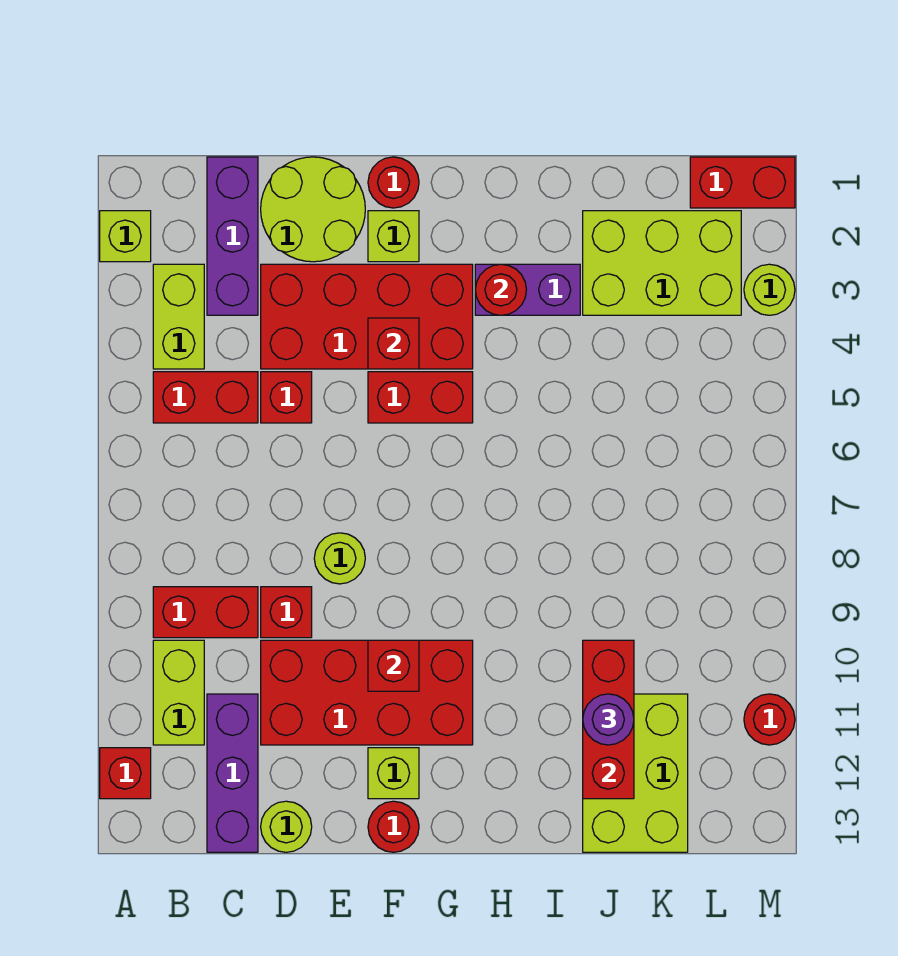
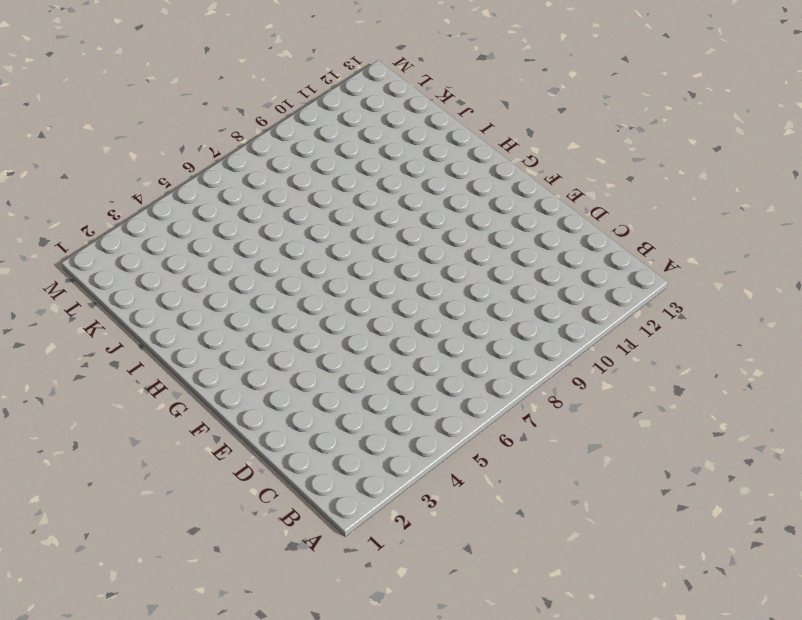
none -> lime brick A2 level 1
none -> red brick A12 level 1
none -> lime brick B3:B4 level 1
none -> red brick B5:C5 level 1

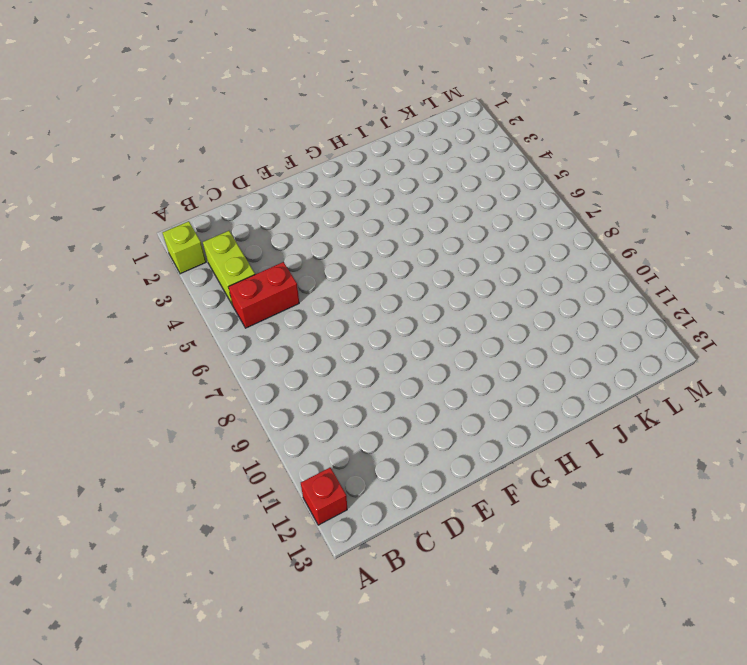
none -> red brick B9:C9 level 1
none -> lime brick B10:B11 level 1
none -> purple brick C1:C3 level 1
none -> purple brick C11:C13 level 1

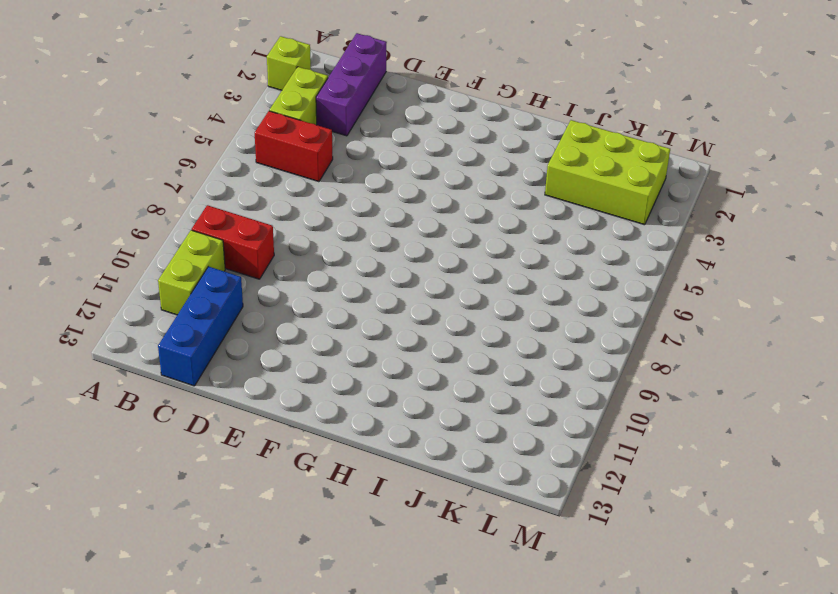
blue brick C11:C13 level 1 -> purple brick C11:C13 level 1
none -> red brick A12 level 1
none -> lime round brick D1:E2 level 1
none -> red brick D3:G4 level 1
none -> red brick D5 level 1

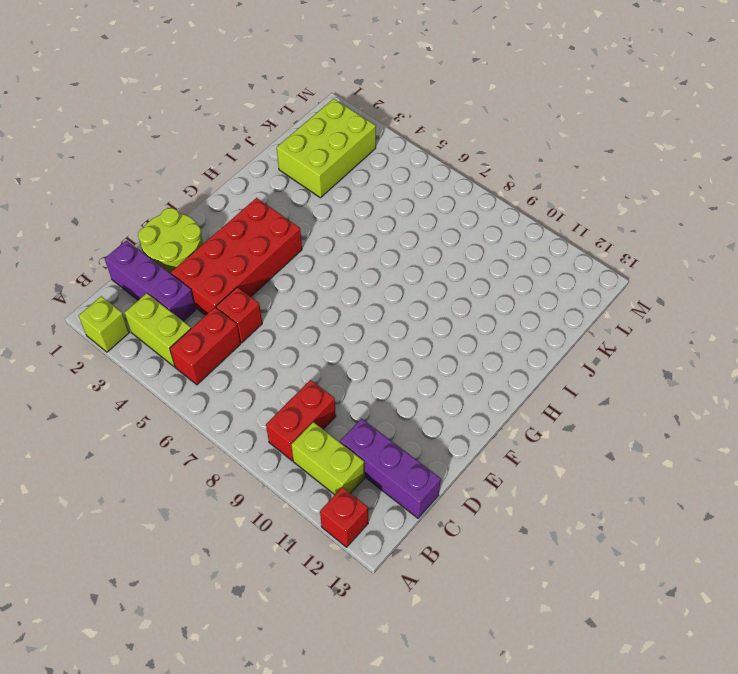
none -> red brick D9 level 1
none -> red brick D10:G11 level 1
none -> lime round brick D13 level 1
none -> lime round brick E8 level 1

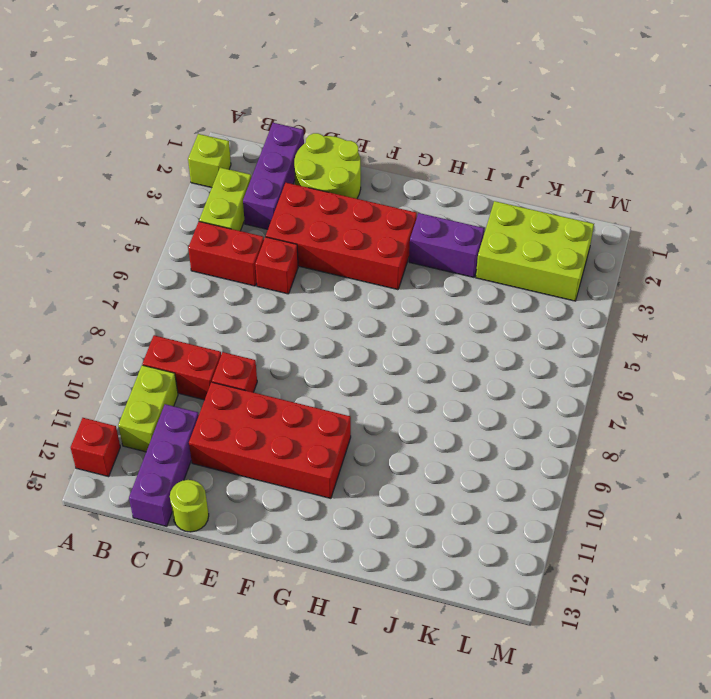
none -> lime round brick E8 level 1
none -> red round brick F1 level 1
none -> lime brick F2 level 1
none -> red brick F5:G5 level 1

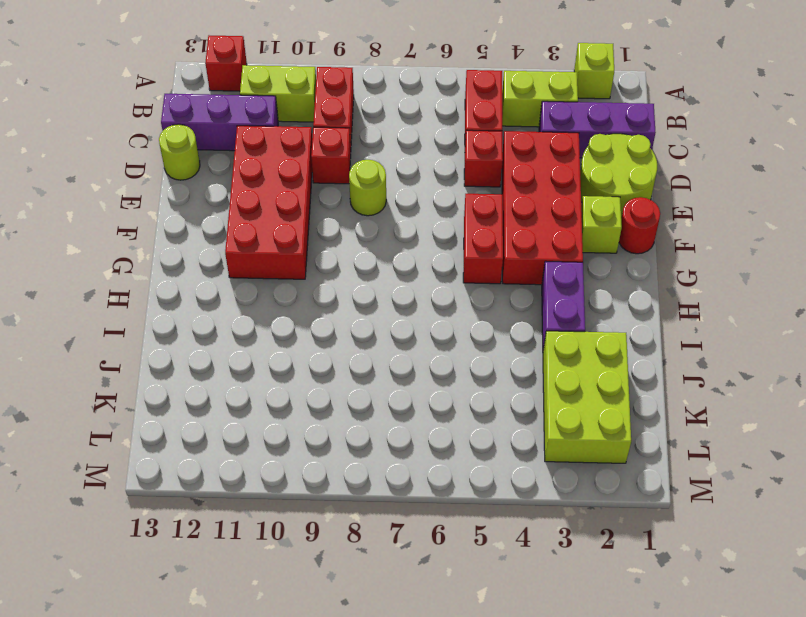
none -> lime brick F12 level 1
none -> red round brick F13 level 1
none -> lime brick J11:K13 level 1
none -> red brick L1:M1 level 1

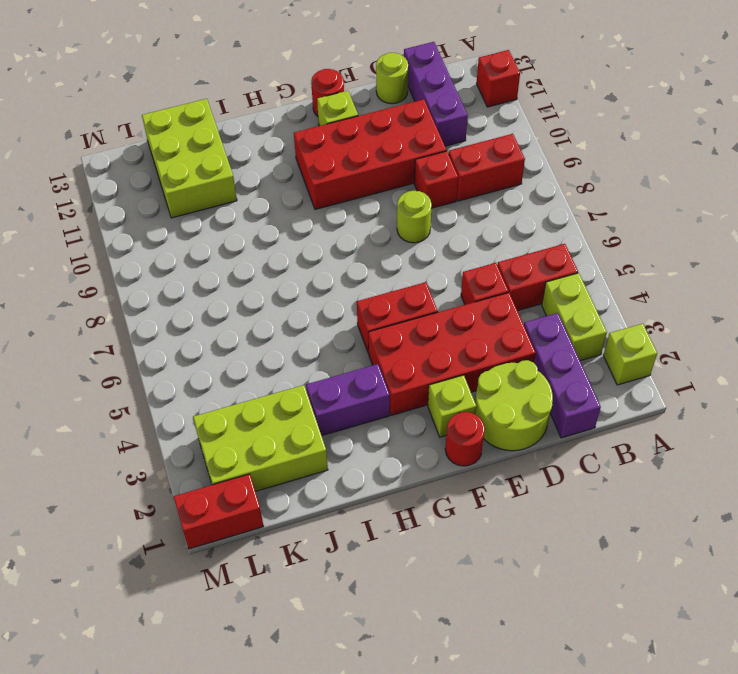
none -> lime brick B10:B11 level 1
none -> lime round brick M3 level 1
none -> red round brick M11 level 1
none -> red brick F4 level 2

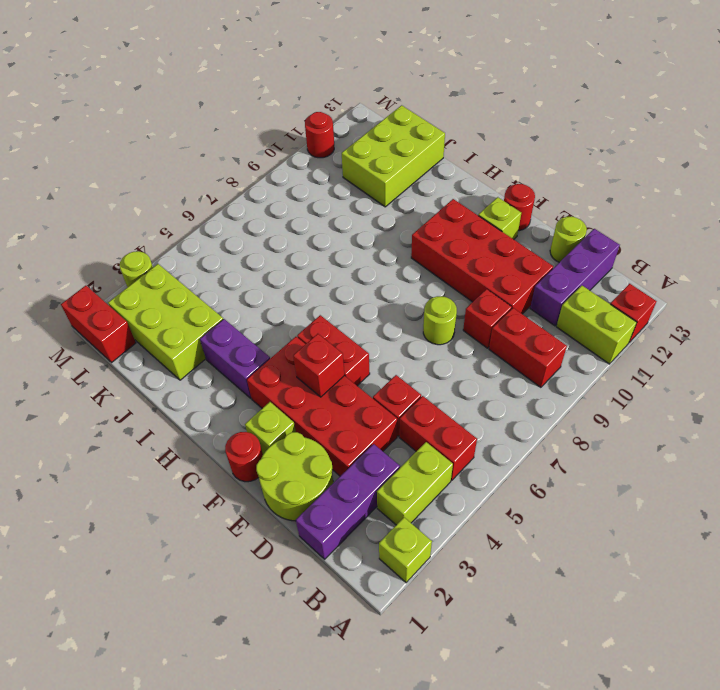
lime brick A11:B11 level 1 -> lime brick B10:B11 level 1
none -> red brick F10 level 2
none -> red round brick H3 level 2
none -> red brick J10:J12 level 2
none -> purple round brick J11 level 3

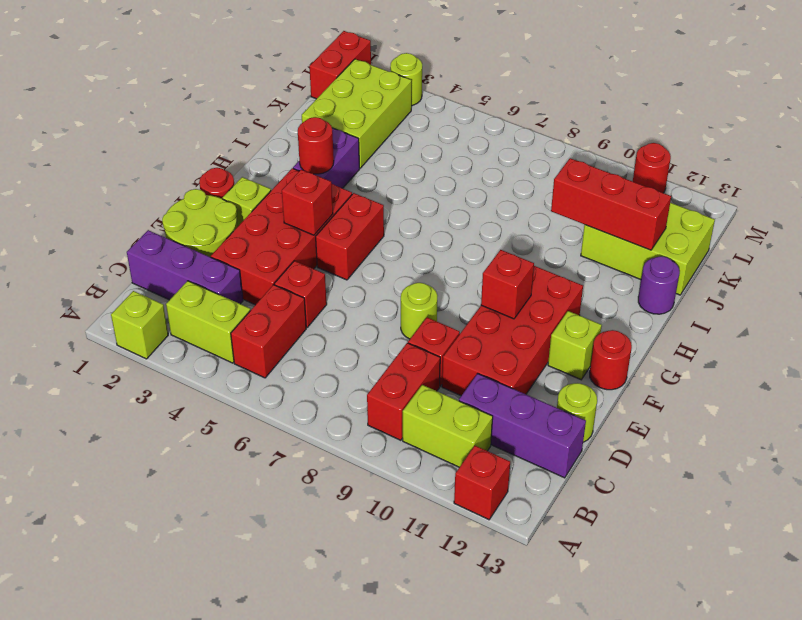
purple round brick I13 level 1 -> purple round brick J11 level 3

